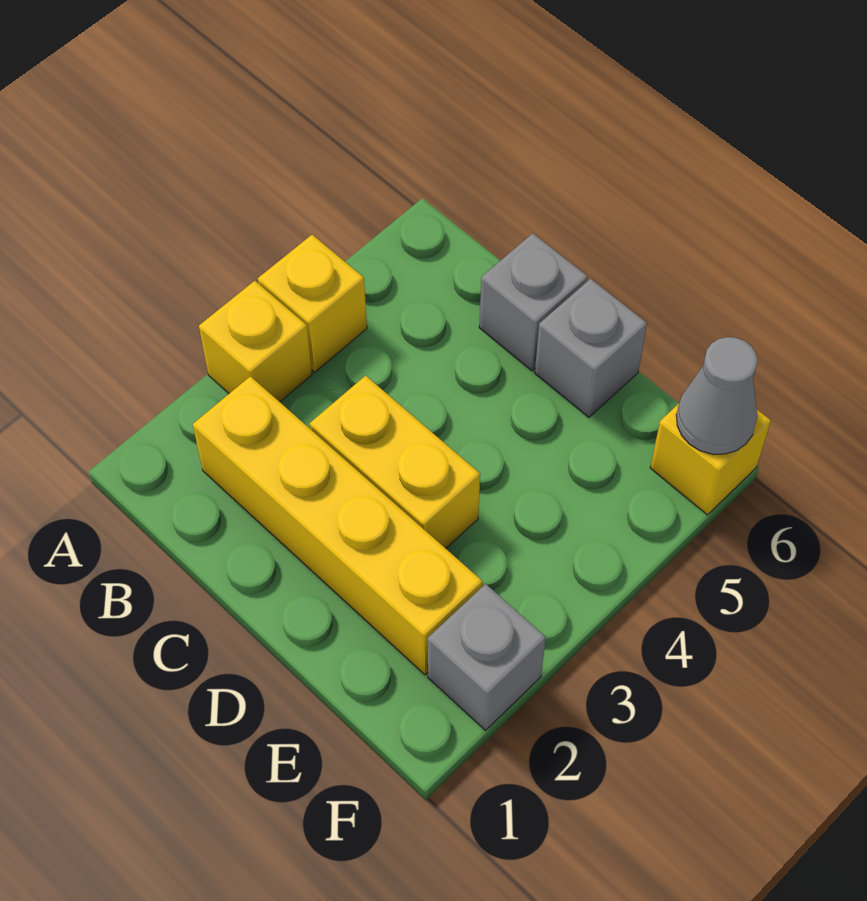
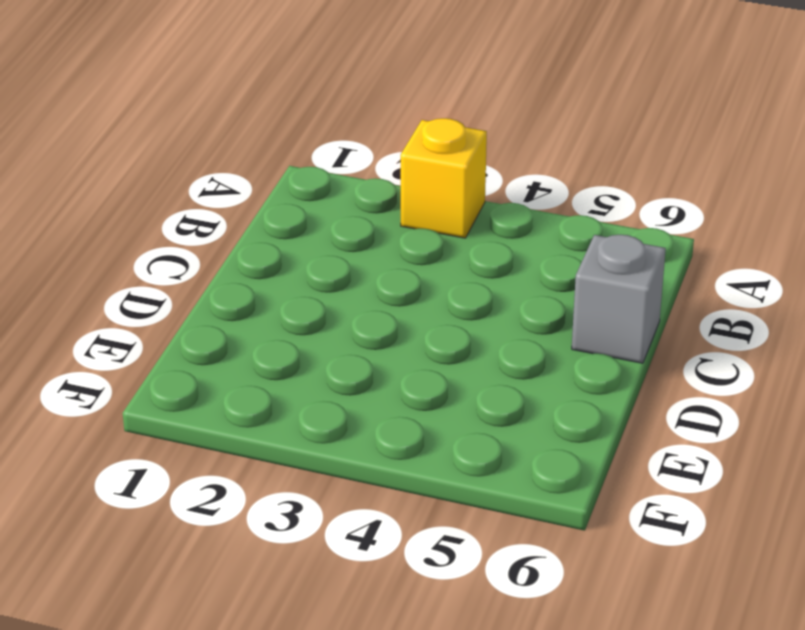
none -> yellow brick A4 level 1
none -> yellow brick B2:E2 level 1

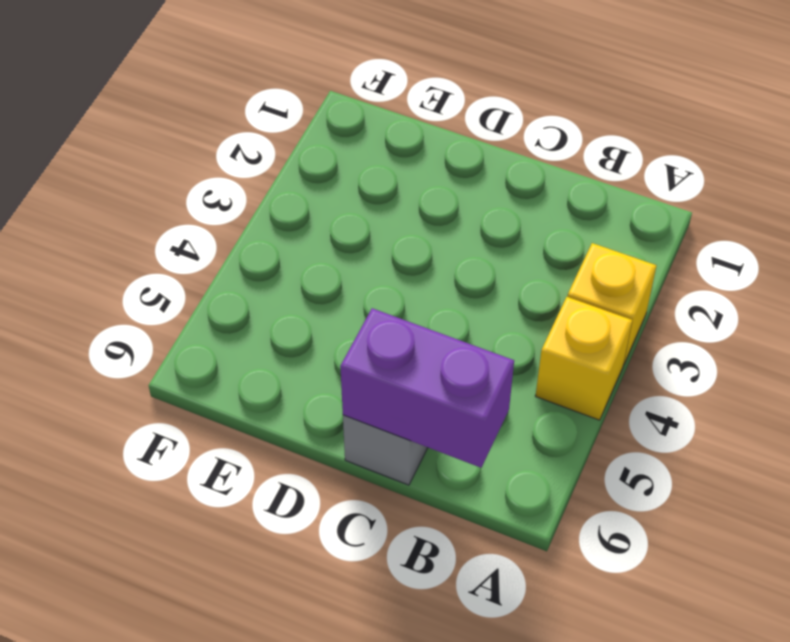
purple brick B6:C6 level 2 -> none
none -> yellow brick B2:E2 level 1
none -> yellow brick C3:D3 level 1

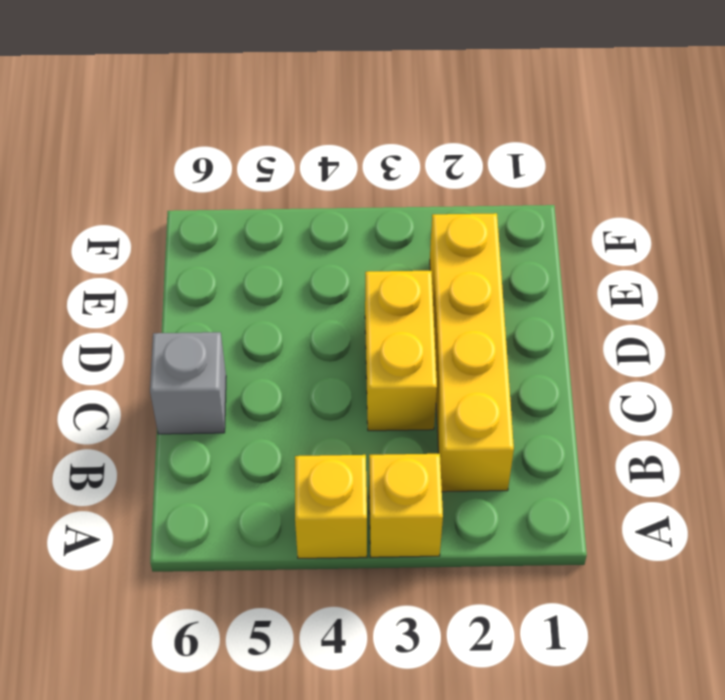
none -> grey brick D6 level 1
none -> grey brick F2 level 1

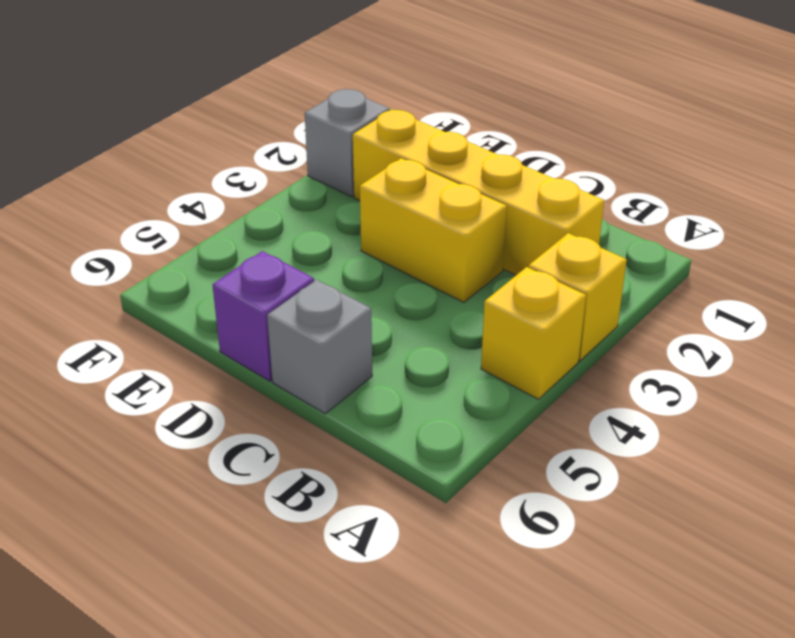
purple brick D6 level 1 -> grey brick D6 level 1
none -> yellow brick F6 level 1
none -> grey cone F6 level 2

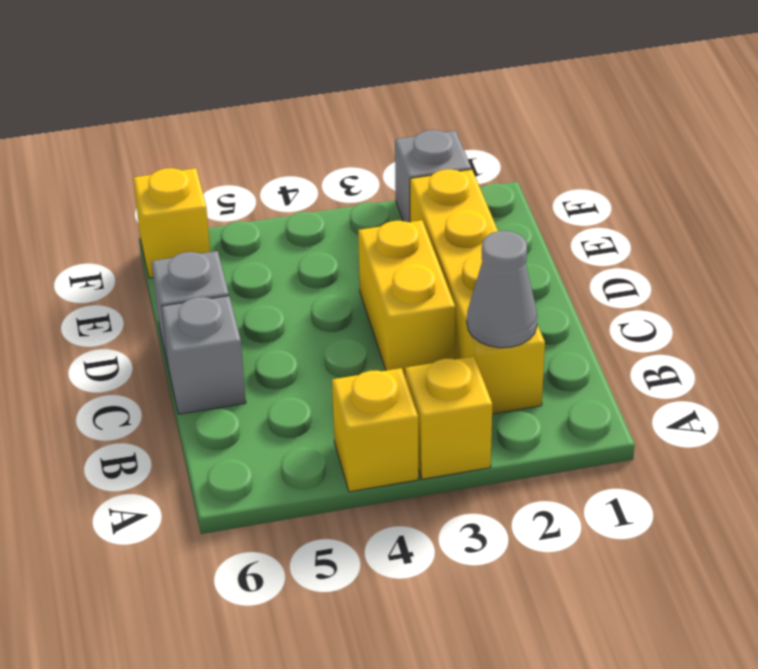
grey cone B2 level 2 -> grey cone F6 level 2

